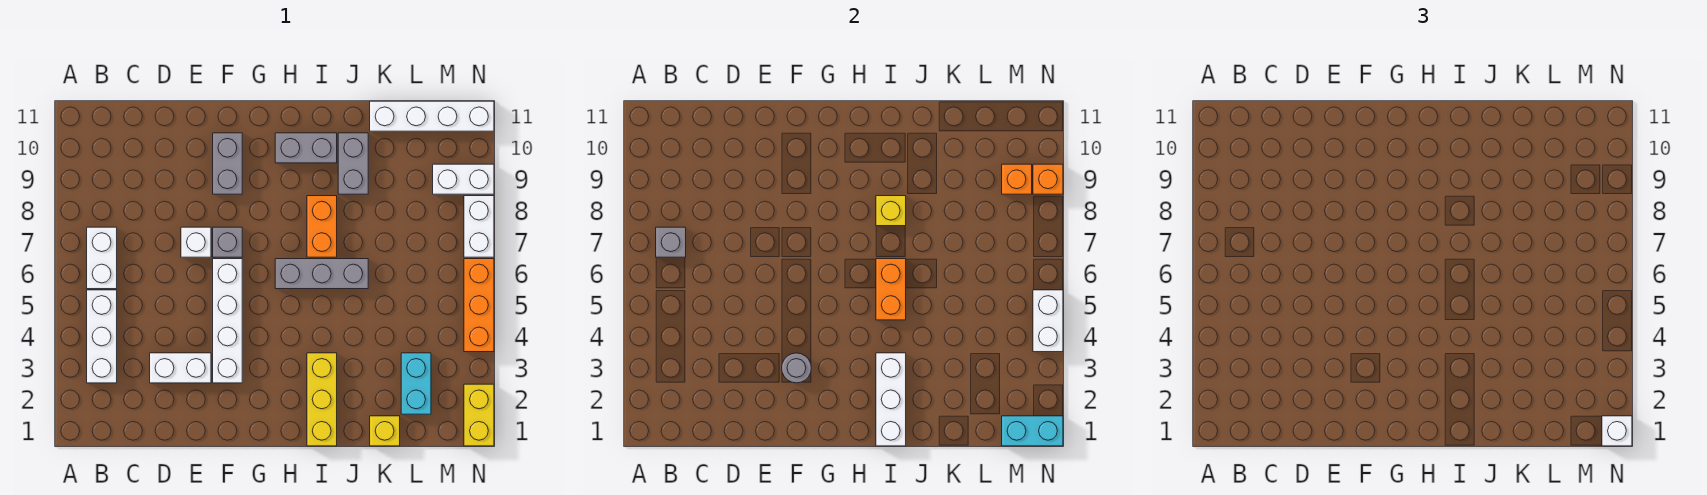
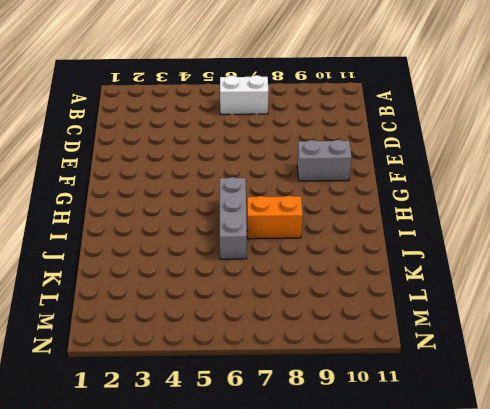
none -> white brick B3:B5 level 1
none -> white brick D3:E3 level 1
none -> white brick E7 level 1

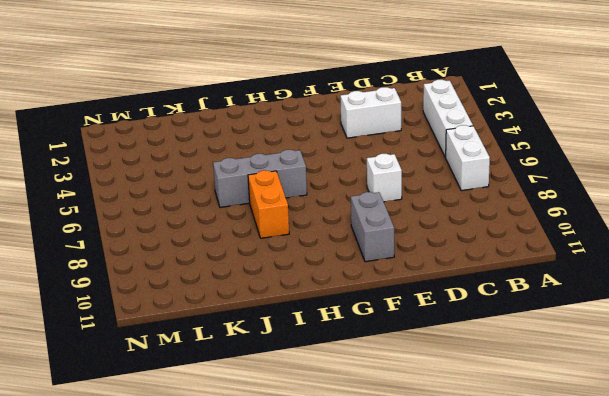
none -> white brick F3:F6 level 1
none -> grey brick F7 level 1
none -> grey brick H10:I10 level 1

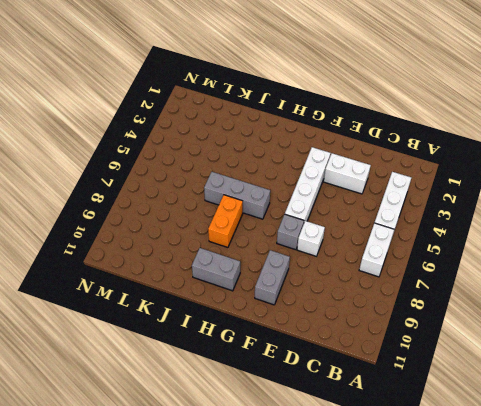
none -> yellow brick I1:I3 level 1
none -> grey brick J9:J10 level 1
none -> yellow brick K1 level 1

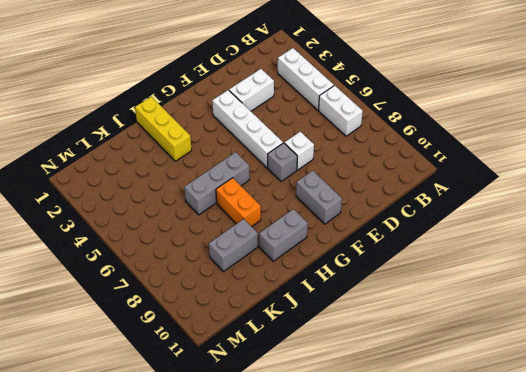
grey brick J9:K9 level 1 -> grey brick J9:J10 level 1
none -> yellow brick K1 level 1
none -> white brick K11:N11 level 1
none -> cyan brick L2:L3 level 1

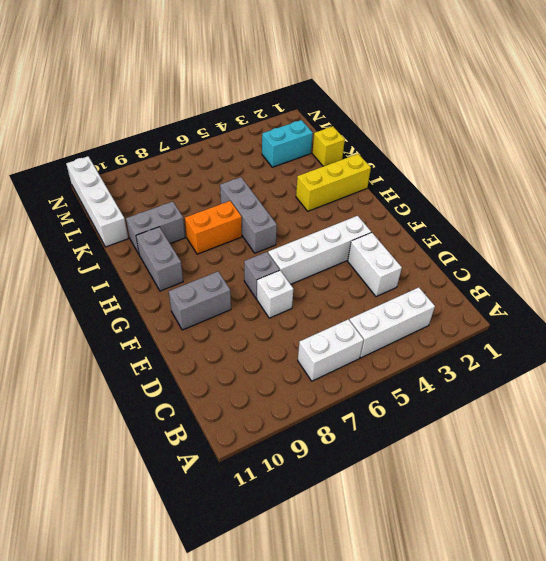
none -> white brick M9:N9 level 1
none -> yellow brick N1:N2 level 1
none -> orange brick N4:N6 level 1

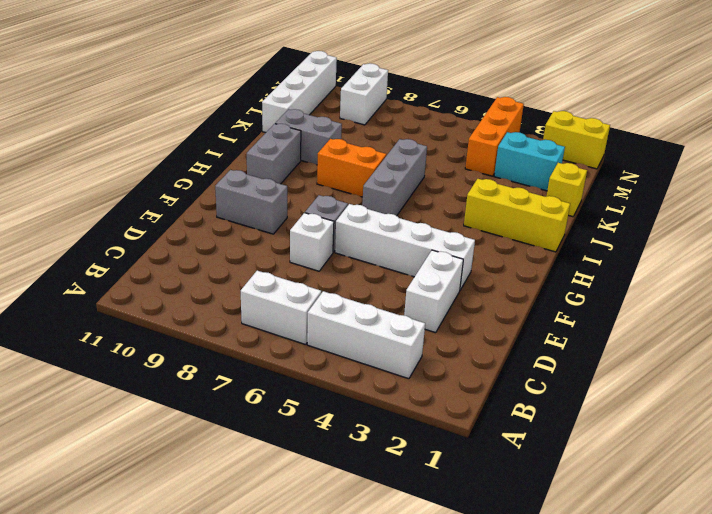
orange brick L4:N4 level 1 -> orange brick N4:N6 level 1
none -> white brick N7:N8 level 1
none -> grey brick B7 level 2
none -> grey round brick F3 level 2

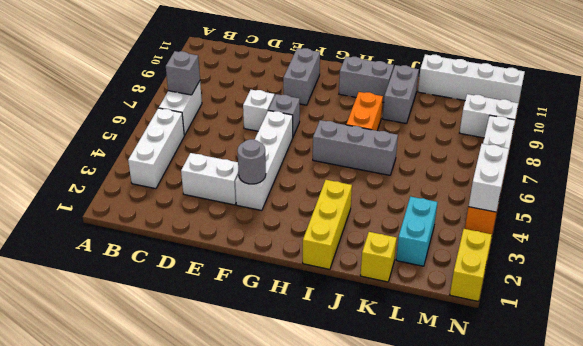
none -> white brick I1:I3 level 2
none -> orange brick I5:I6 level 2
none -> yellow brick I8 level 2

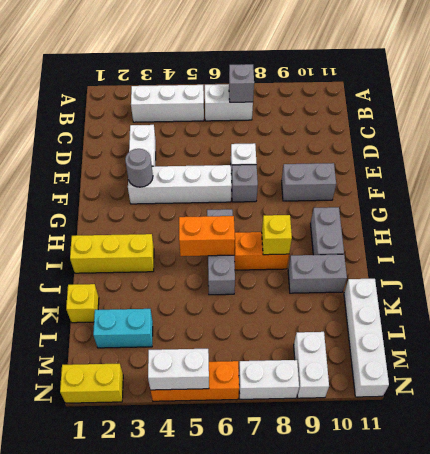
none -> white brick I1:I3 level 2
none -> cyan brick M1:N1 level 2
none -> orange brick M9 level 2

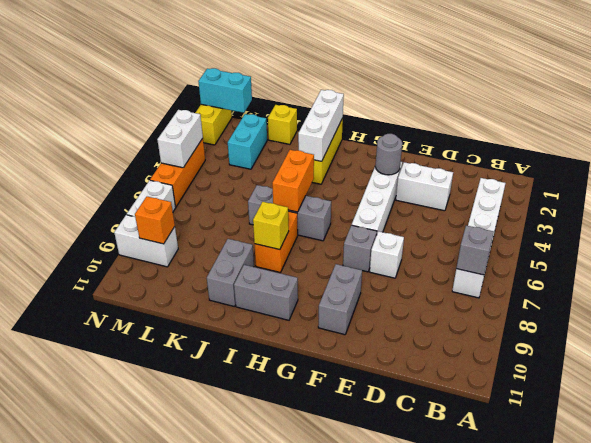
none -> white brick K11:N11 level 1
none -> orange brick N9 level 2
none -> white brick N1 level 3

